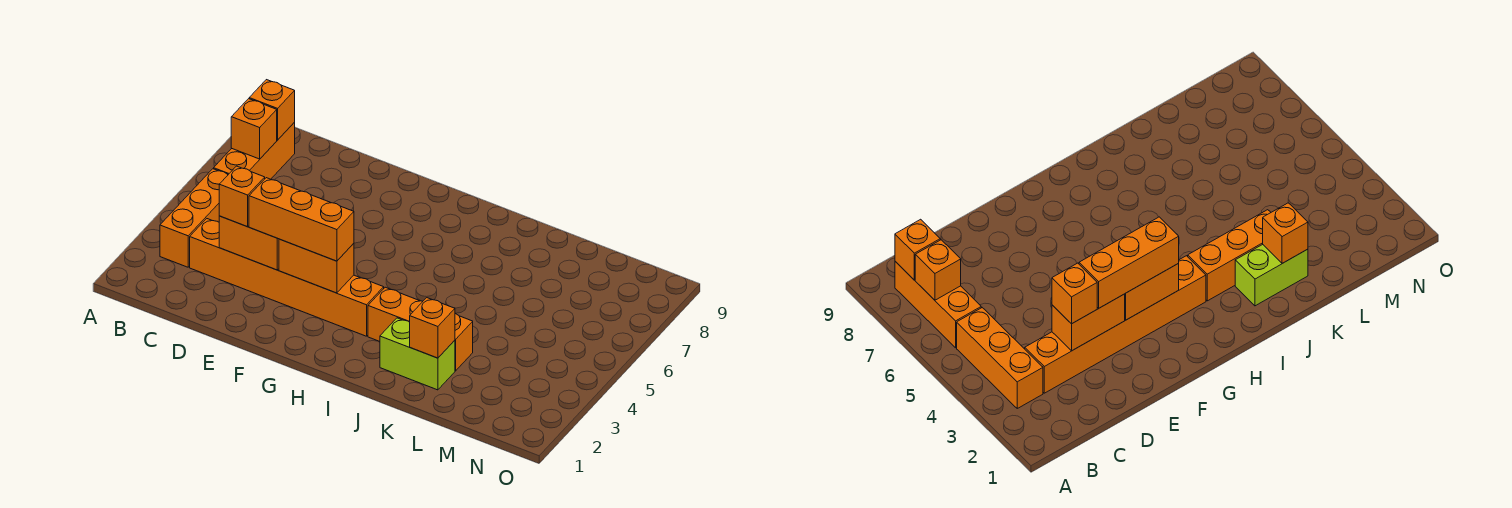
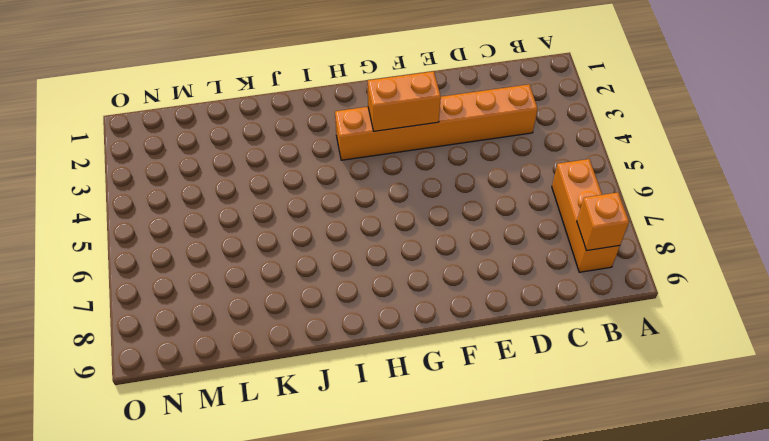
none -> orange brick B3:B5 level 1
none -> orange brick I3:K3 level 1
none -> lime brick J2:K2 level 1

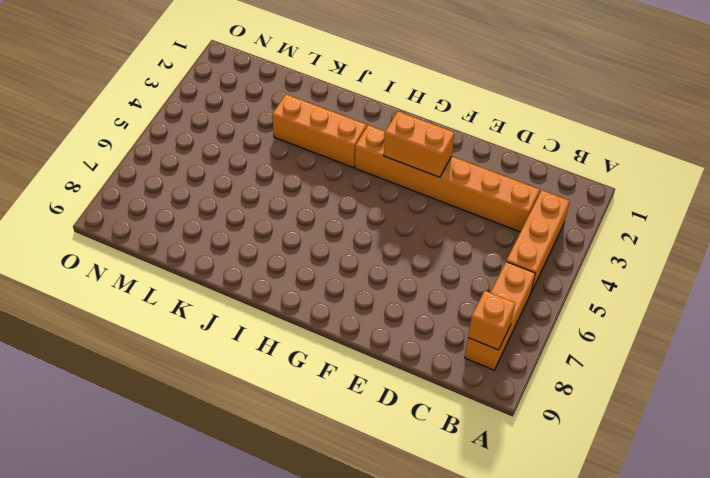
none -> lime brick J2:K2 level 1
none -> orange brick B7 level 2
none -> orange brick D3:E3 level 2

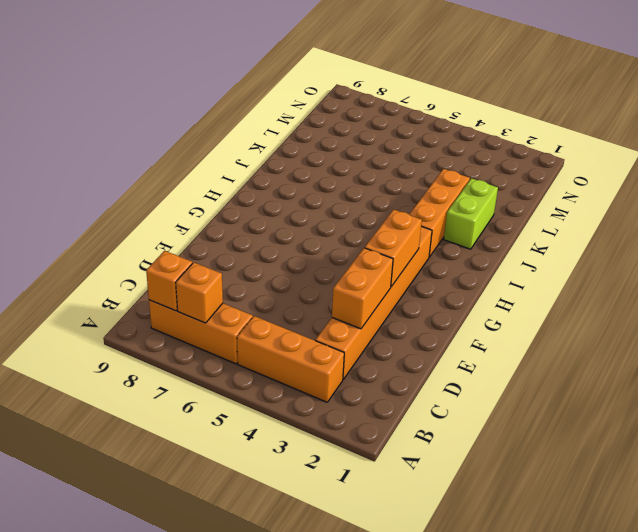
none -> orange brick K2 level 2
none -> orange brick D3 level 3
none -> orange brick E3:G3 level 3

